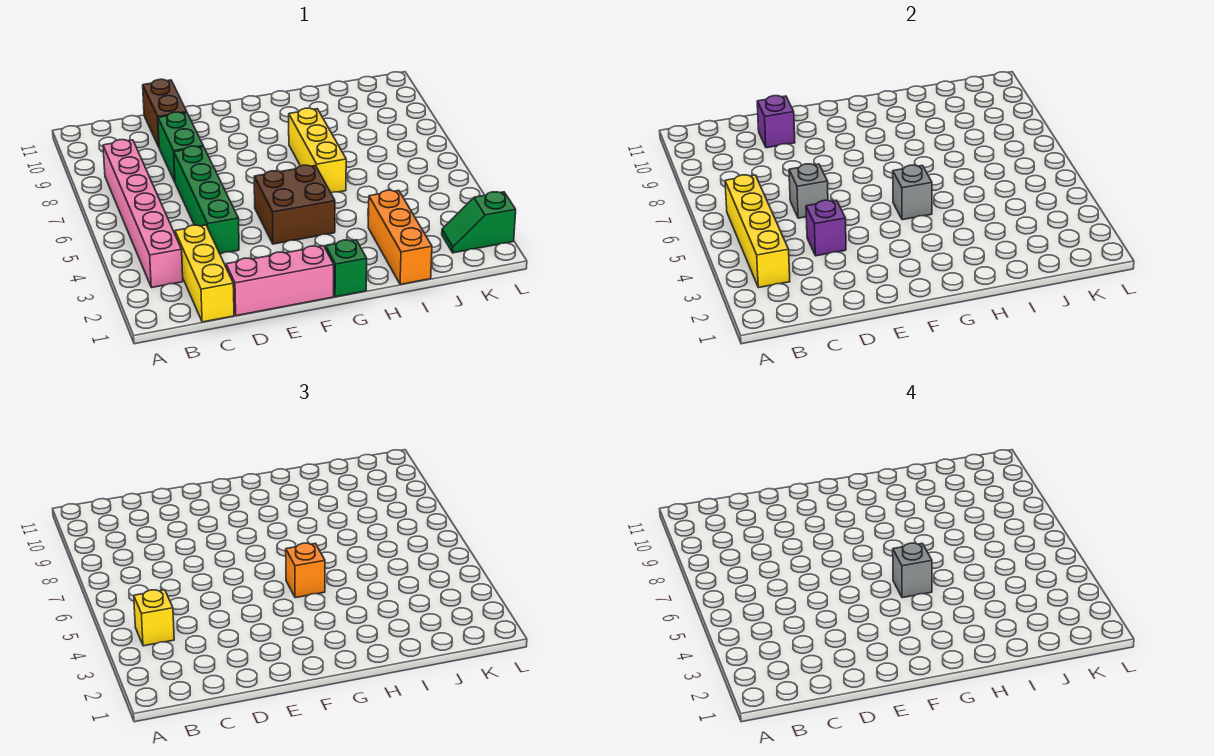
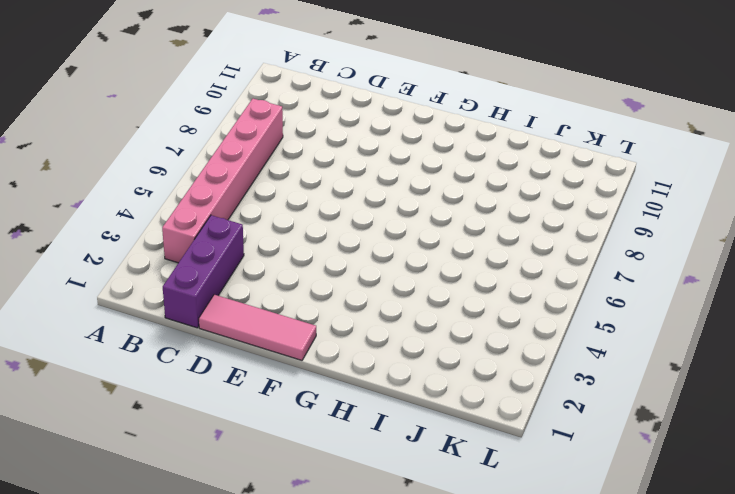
purple brick C1:C3 level 1 -> yellow brick C1:C3 level 1
pink tile D1:F1 level 1 -> pink brick D1:F1 level 1
none -> green brick D4:D7 level 1
none -> green brick D8:D9 level 1
none -> brown brick D10:D11 level 1

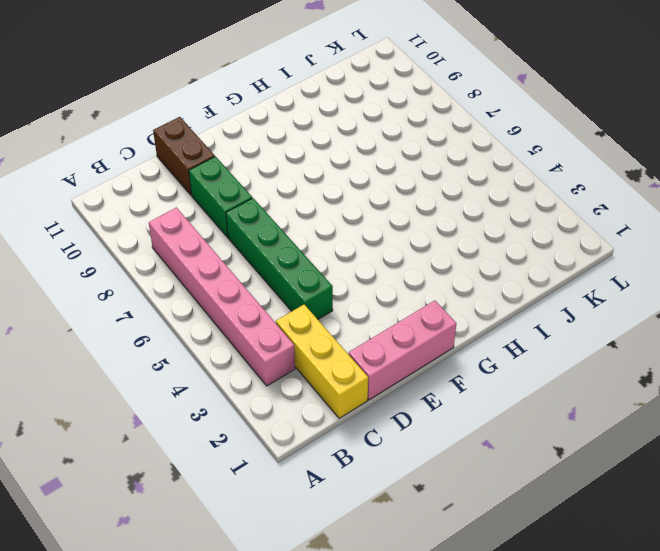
none -> brown brick F4:G5 level 1
none -> green brick G1 level 1
none -> yellow brick H6:H8 level 1

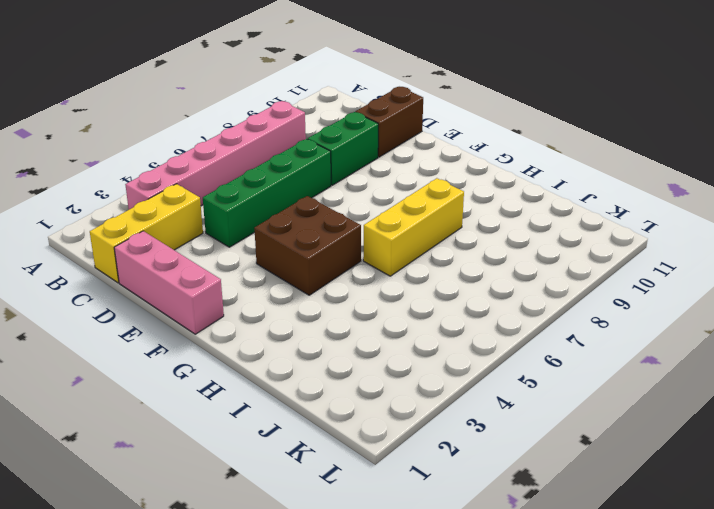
none -> green brick G1 level 1
none -> orange brick I1:I3 level 1
none -> green slope K2:L2 level 1 top L

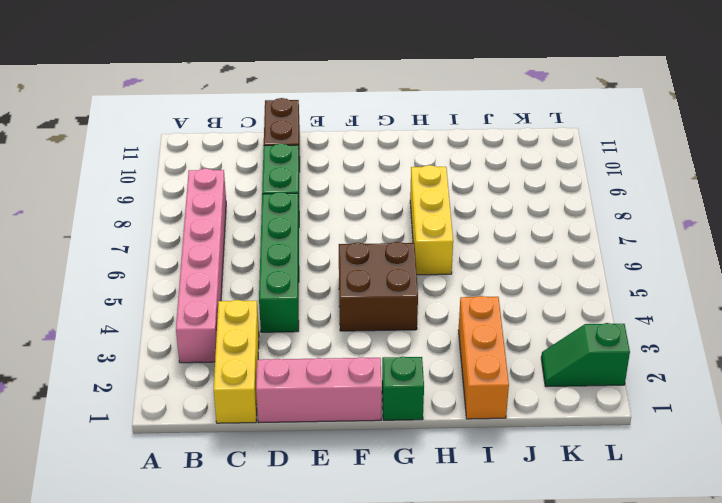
none -> yellow brick B3:B6 level 2
none -> purple brick D4 level 2
none -> grey brick D6 level 2

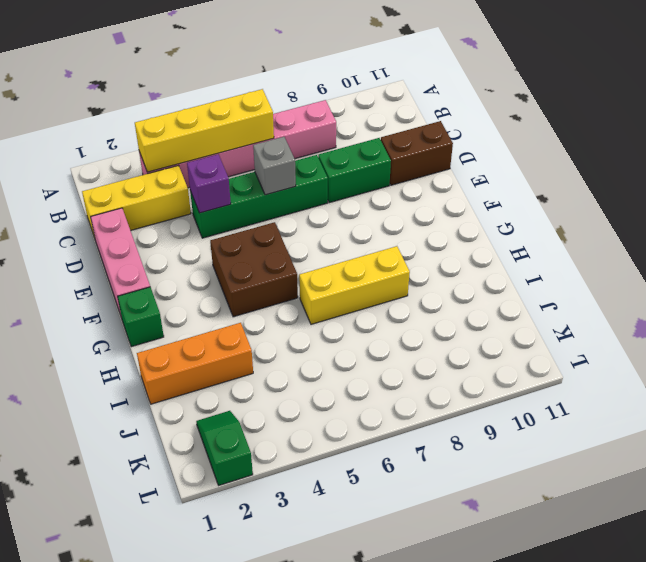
none -> purple brick D10 level 2
none -> grey brick G5 level 2
none -> yellow brick B4 level 3

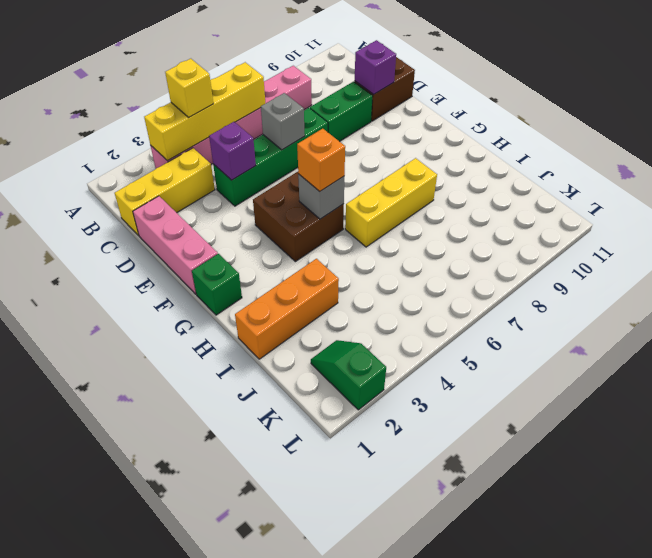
none -> grey brick G5 level 4

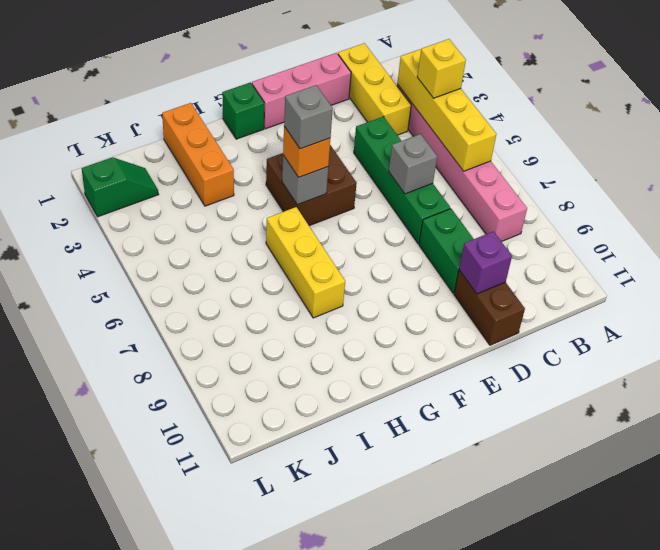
none -> purple brick D4 level 2

